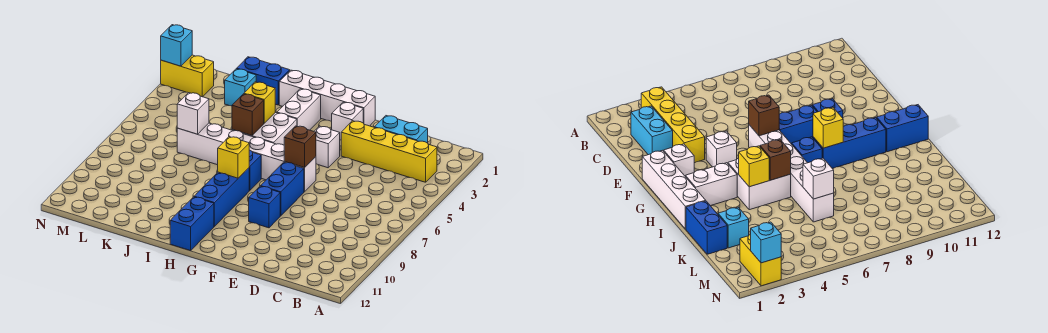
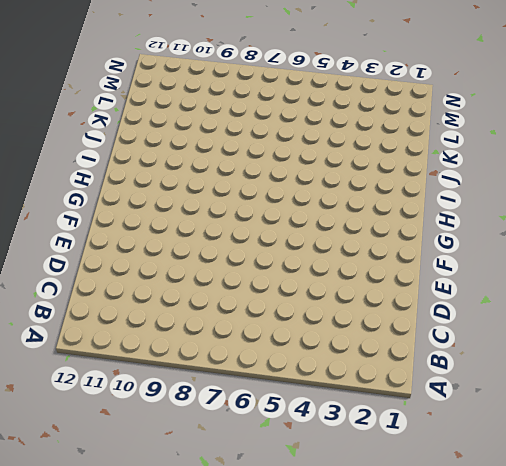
none -> yellow brick B3:E3 level 1
none -> cyan brick C2:D2 level 1
none -> white brick F1:I1 level 1

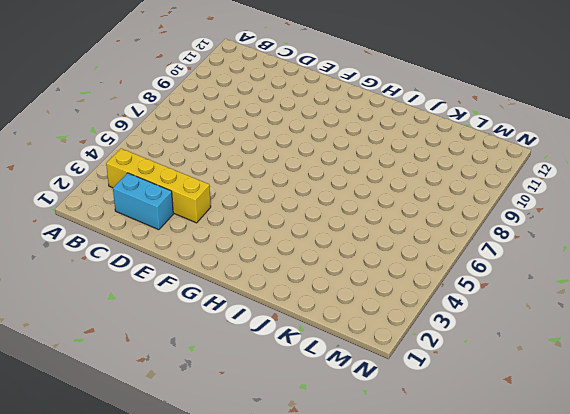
none -> white brick F1:I1 level 1
none -> white brick F2 level 1
none -> white brick F4 level 1

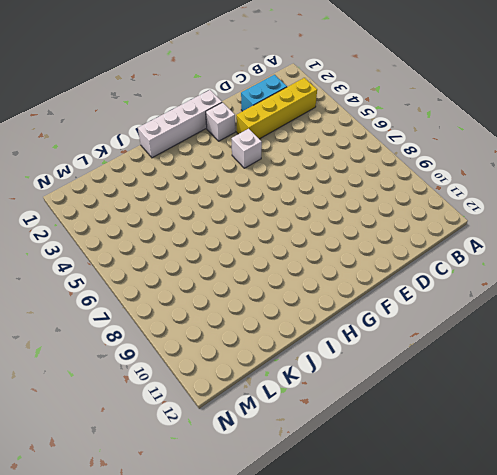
none -> white brick F6:K6 level 1
none -> blue brick F7:F8 level 1
none -> blue brick F9 level 1

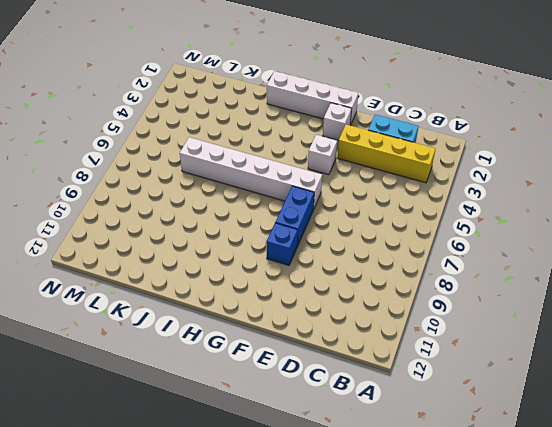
none -> white brick H2:H3 level 1
none -> white brick H4:I5 level 1
none -> blue brick H7 level 1

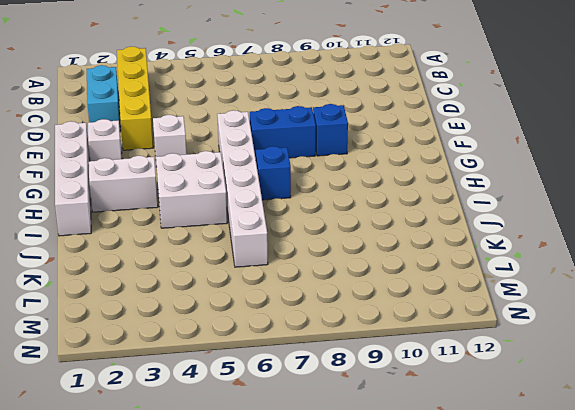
none -> blue brick H8:H10 level 1
none -> blue brick H11:H12 level 1
none -> blue brick J1:K1 level 1

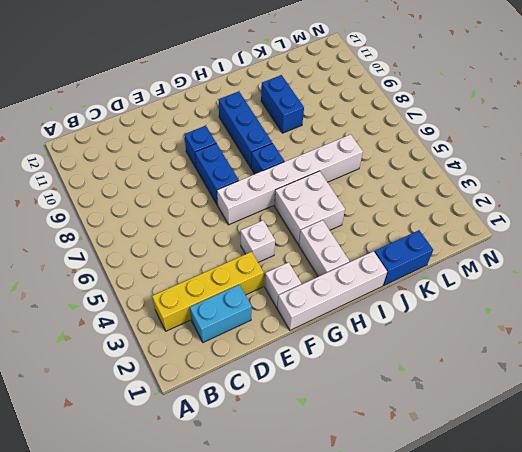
blue brick J9:J10 level 1 -> blue brick H11:H12 level 1
none -> cyan brick K2 level 1
none -> yellow brick M2:N2 level 1
none -> brown brick F6 level 2

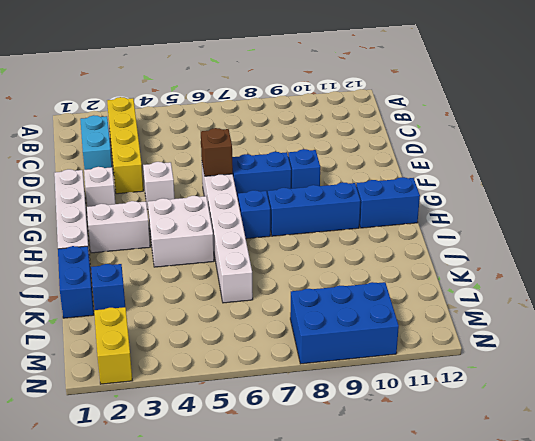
blue brick K2 level 1 -> cyan brick K2 level 1
blue brick M8:N10 level 1 -> none
none -> yellow brick H8 level 2
none -> yellow brick I4 level 2
none -> brown brick I5 level 2

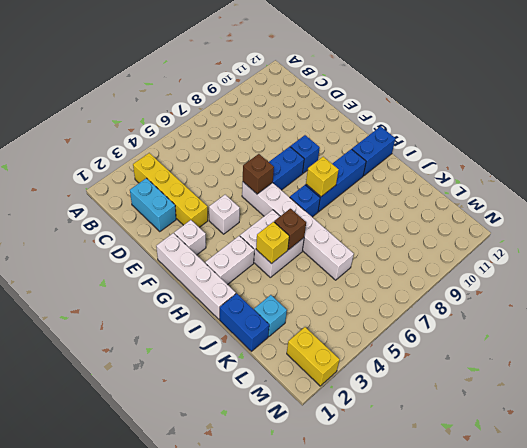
none -> white brick K6 level 2
none -> cyan brick N2 level 2

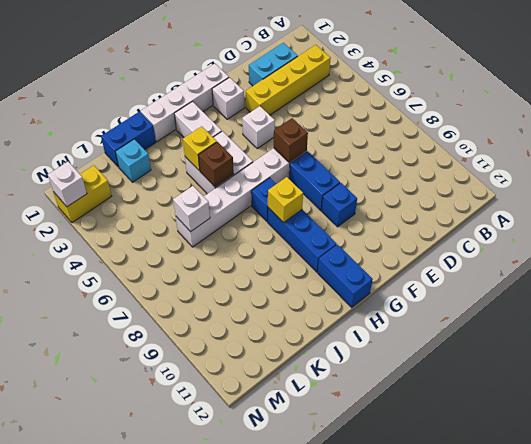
white brick N2 level 2 -> cyan brick N2 level 2

